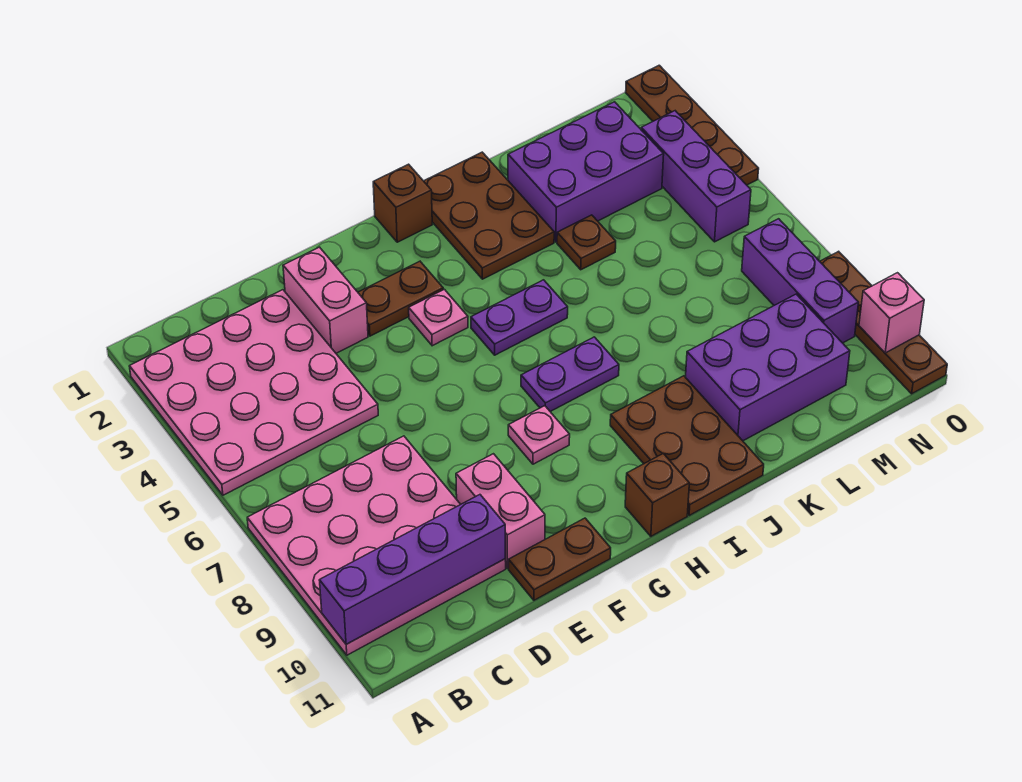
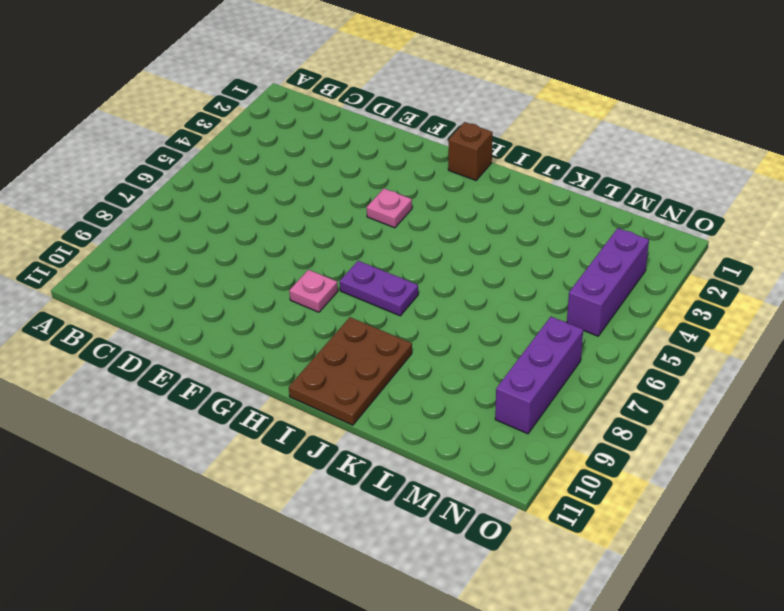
none -> pink plate A2:D5 level 1
none -> pink plate A7:D10 level 1
none -> pink brick E2:E3 level 1

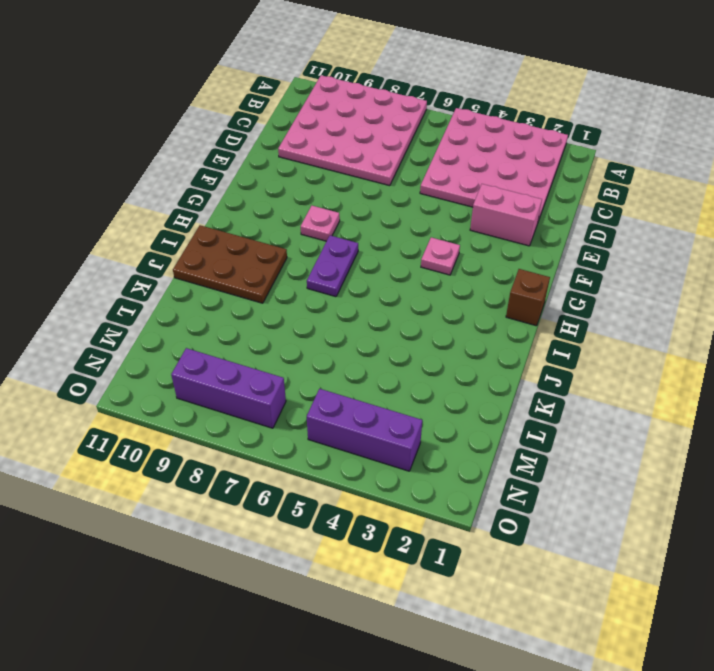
none -> pink brick E9:E10 level 1
none -> brown plate E11:F11 level 1
none -> brown plate F3:G3 level 1

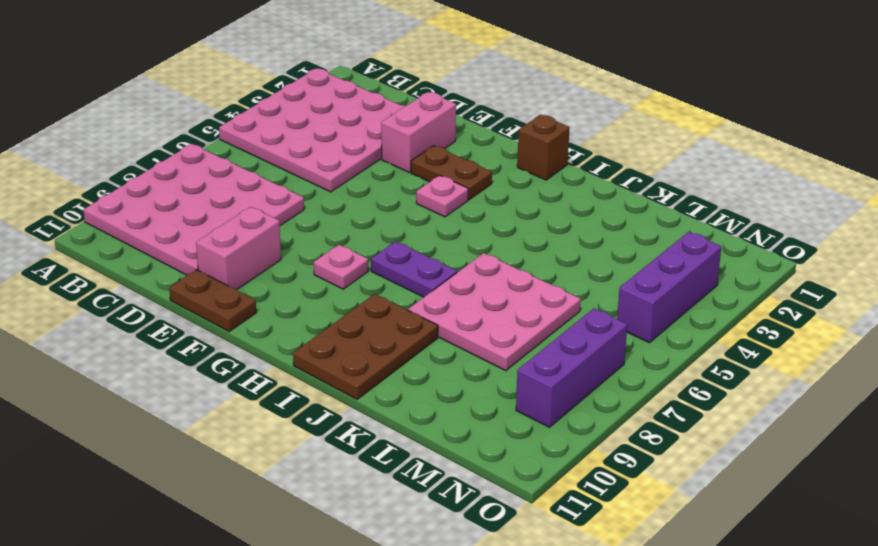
pink plate J6:L8 level 1 -> none
none -> purple plate H5:I5 level 1
none -> brown brick H11 level 1
none -> brown plate I1:J3 level 1

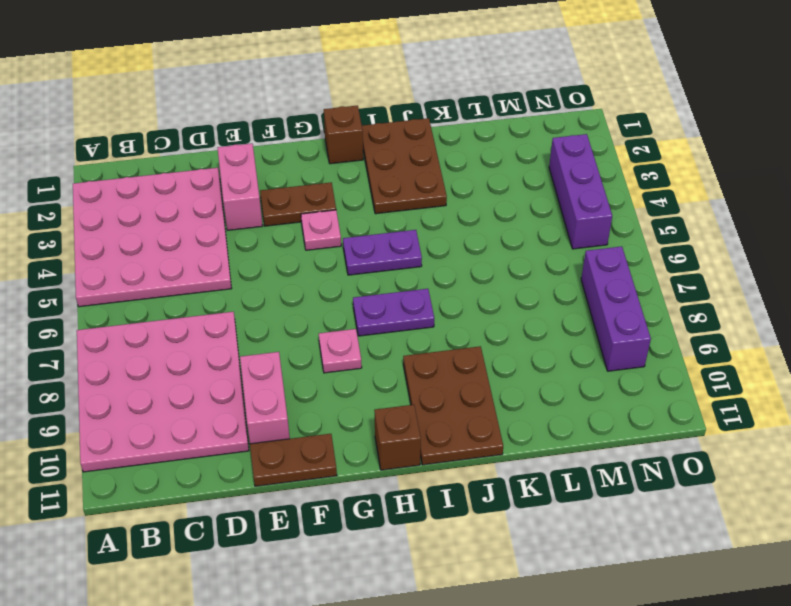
none -> purple brick K2:M3 level 1
none -> brown plate K4 level 1
none -> purple brick K9:M10 level 1

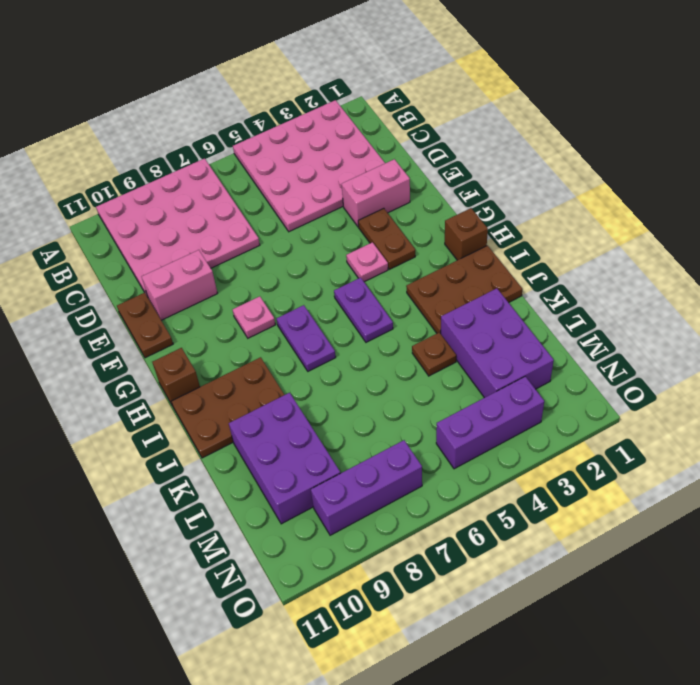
none -> brown plate O1:O4 level 1
none -> brown plate O8:O11 level 1
none -> purple brick A10:D10 level 2

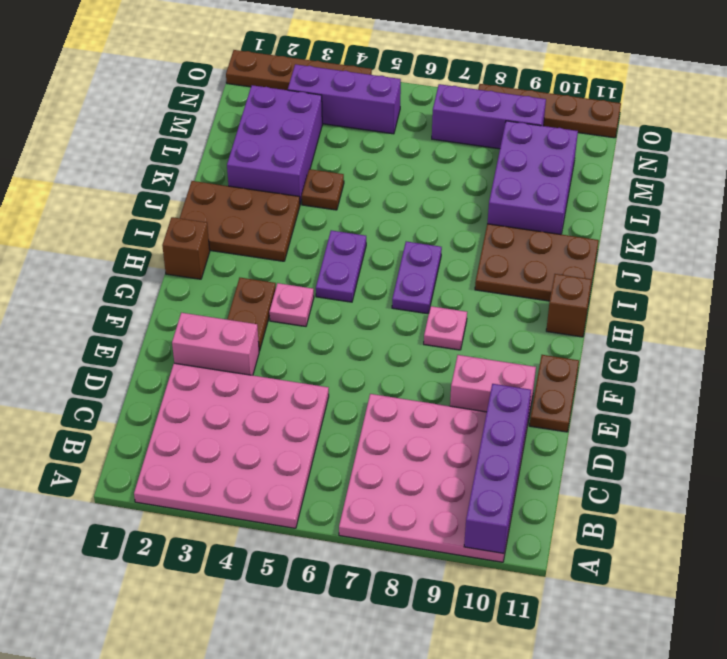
none -> pink brick O10 level 2

